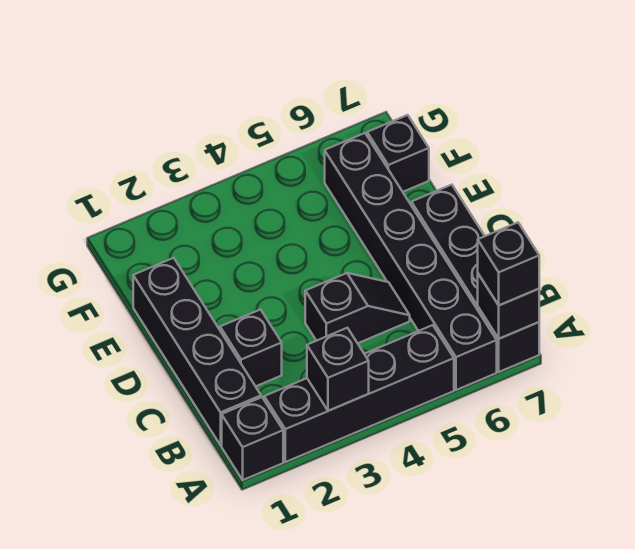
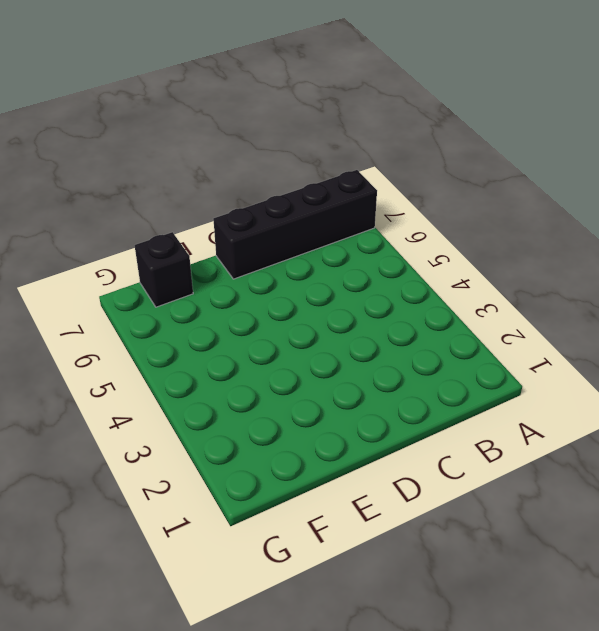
none -> black brick A1 level 1
none -> black brick A2:A5 level 1

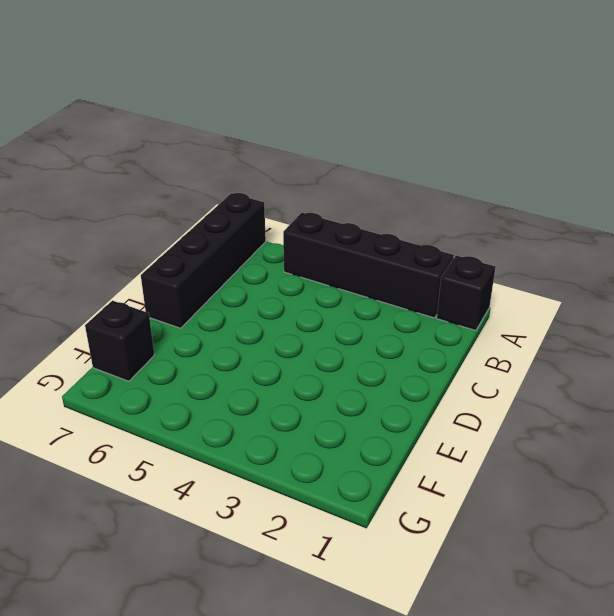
none -> black brick A6:F6 level 1
none -> black brick B1:E1 level 1

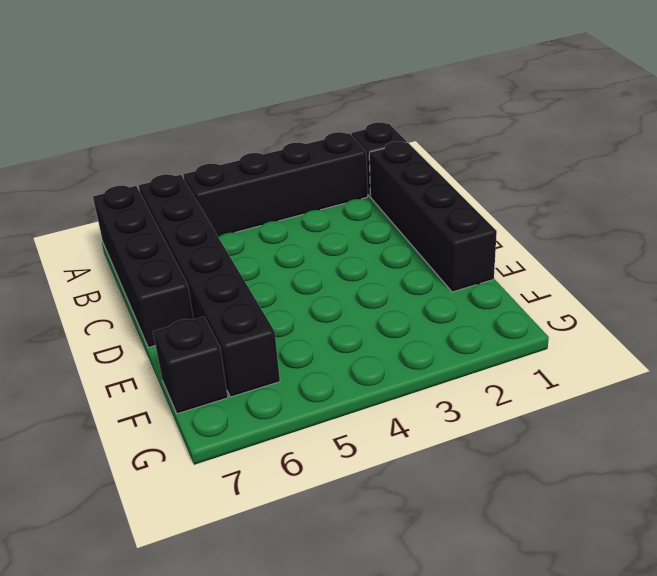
none -> black brick C2 level 1
none -> black slope C4:C5 level 1 top 4

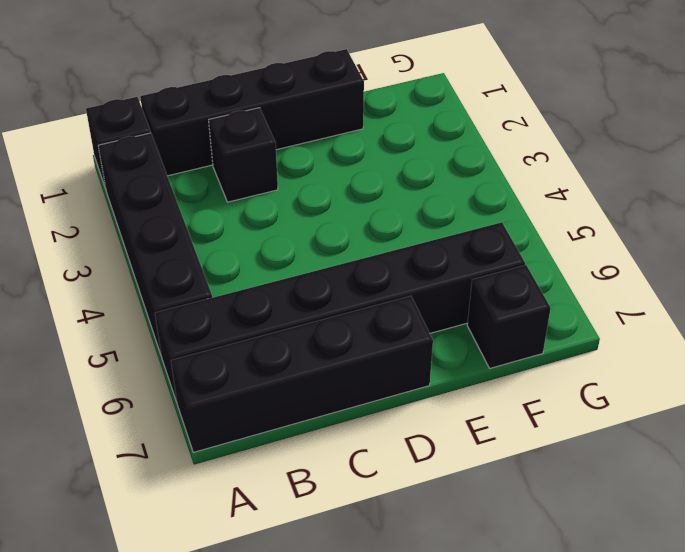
none -> black slope C4:C5 level 1 top 4
none -> black brick A3 level 2

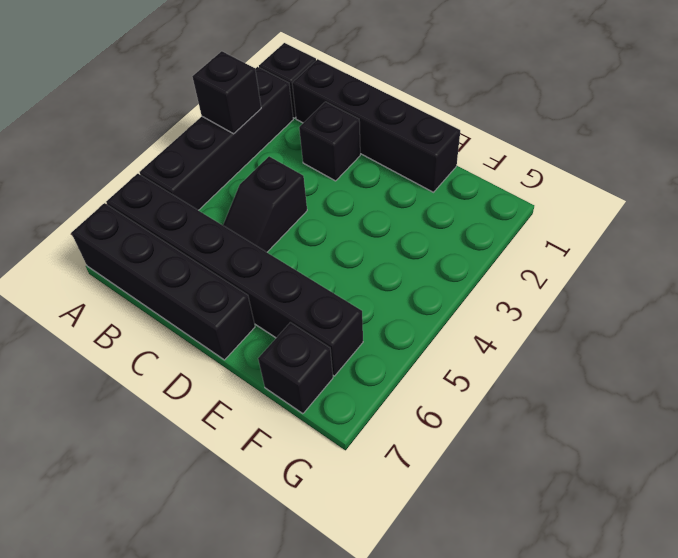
none -> black brick A7 level 2
none -> black brick A7 level 3

